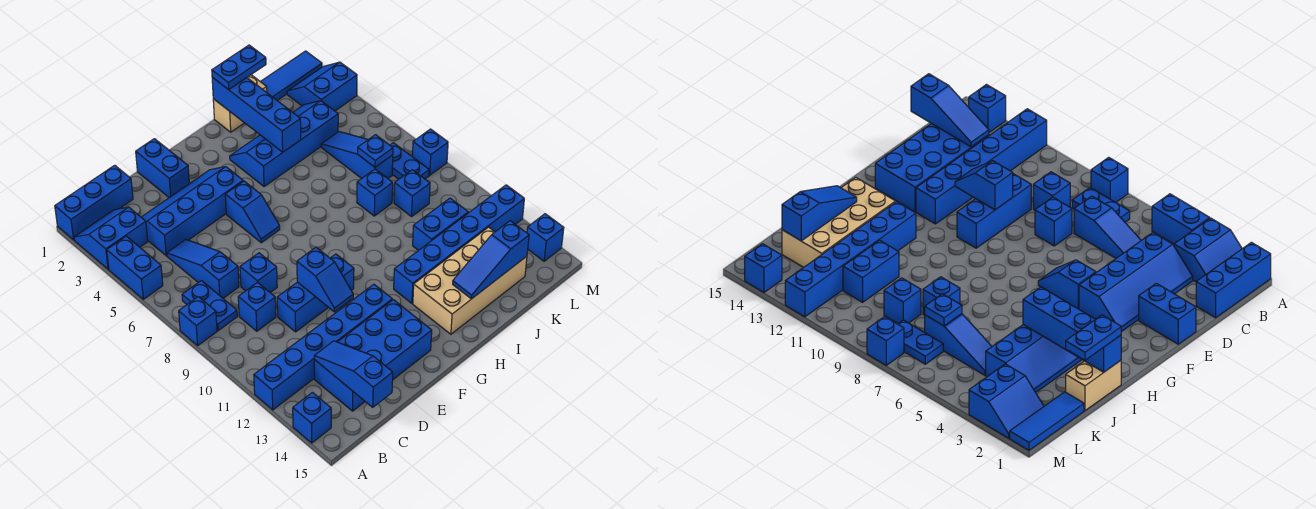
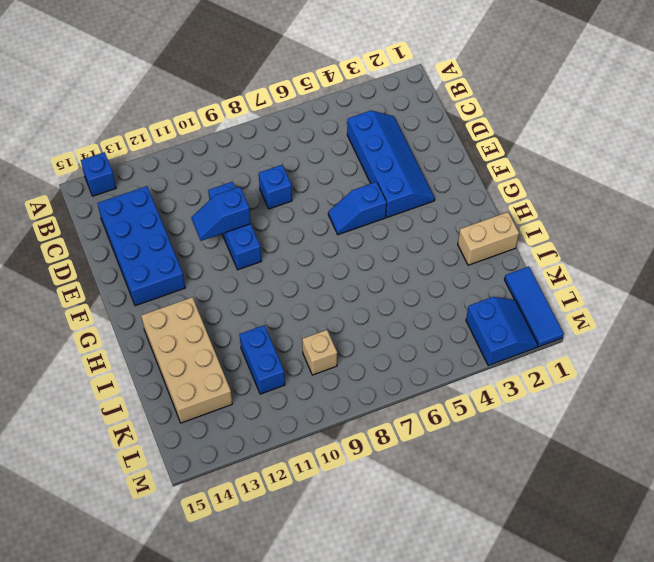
tan brick I1:I2 level 1 -> tan brick I1:J1 level 1
tan brick K9 level 1 -> blue brick K9 level 1
none -> blue brick A1:C1 level 1
none -> blue slope A2:B3 level 1 top 3
none -> blue brick A4:A5 level 1
none -> blue brick A8 level 1

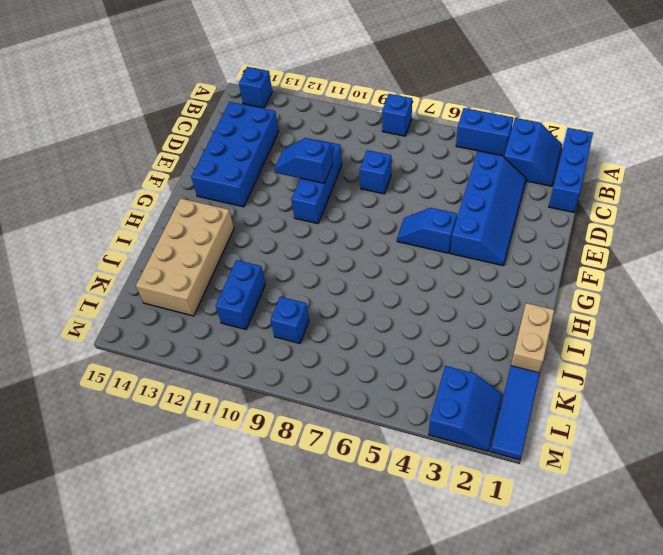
none -> blue brick A12:F12 level 1
none -> blue plate B7:B8 level 1
none -> blue slope C5:C7 level 1 top 7
none -> blue brick C9 level 1

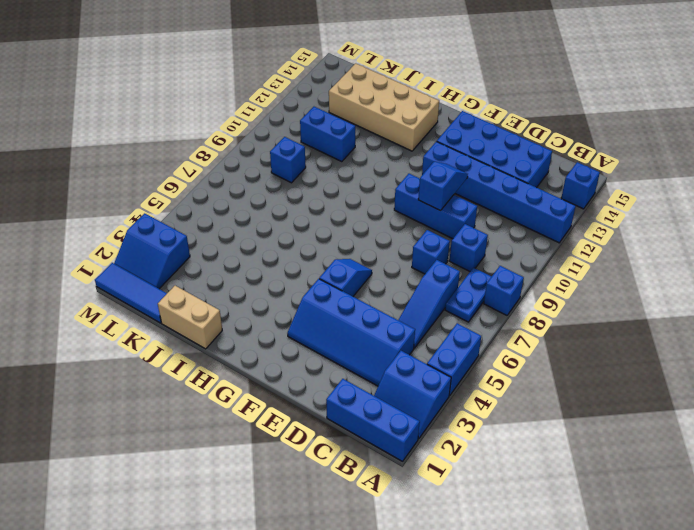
none -> blue brick E1:E2 level 1
none -> blue slope H3:K4 level 1 top 4
none -> blue brick H12:M12 level 1
none -> blue brick J8 level 1

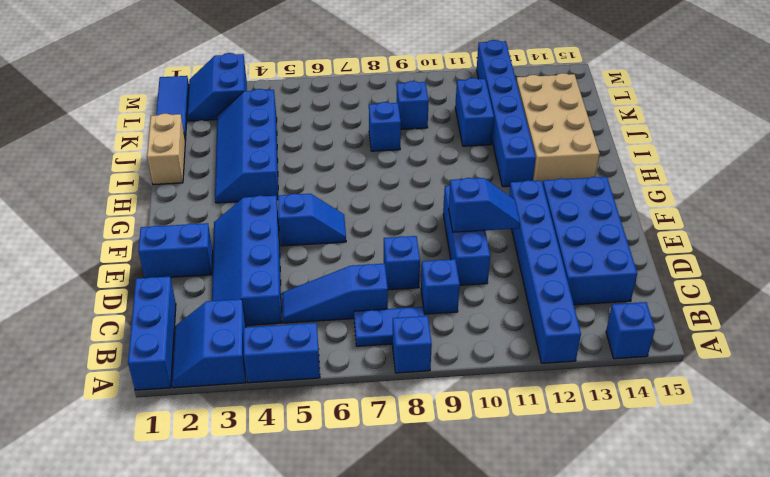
none -> blue slope K5:K7 level 1 top 7
none -> blue plate L7:L8 level 1
none -> blue brick M8 level 1
none -> blue brick M14 level 1

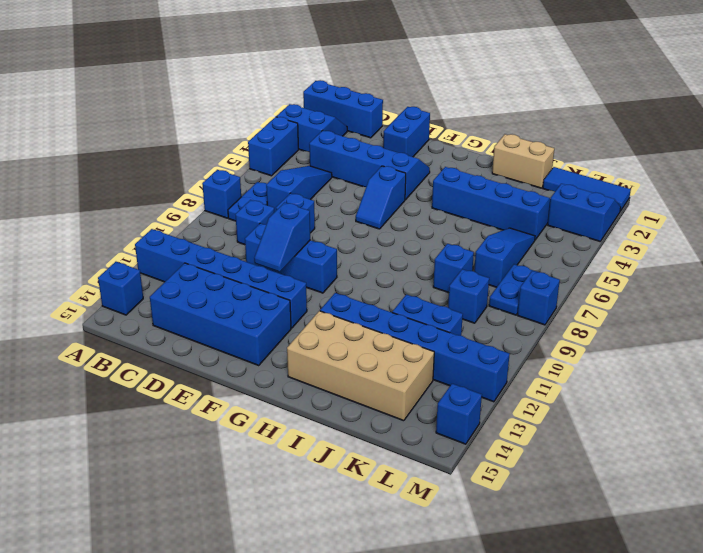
none -> blue slope C13:C15 level 2 top 15
none -> blue brick I1:I4 level 2
none -> blue slope I14:K14 level 2 top K
none -> blue plate K7 level 2

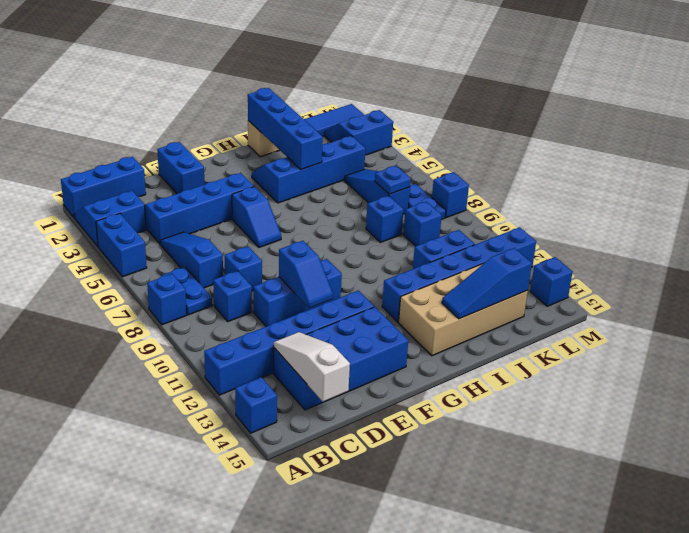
white slope C13:C15 level 2 top 15 -> blue slope C13:C15 level 2 top 15
none -> blue plate I1:J1 level 3

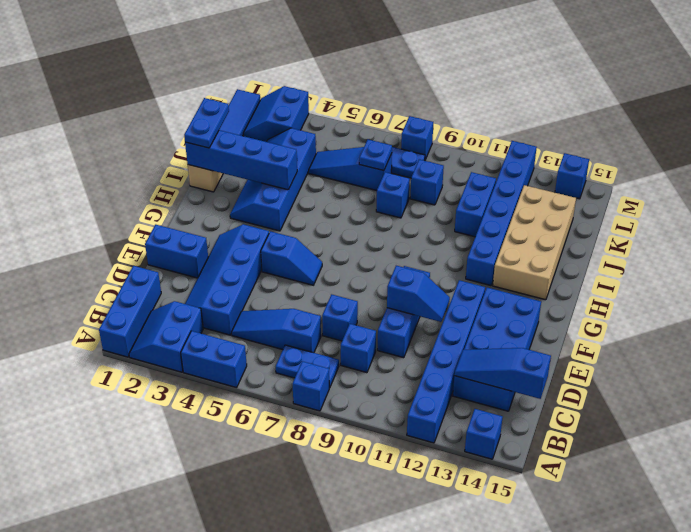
none -> blue slope I14:K14 level 2 top K

